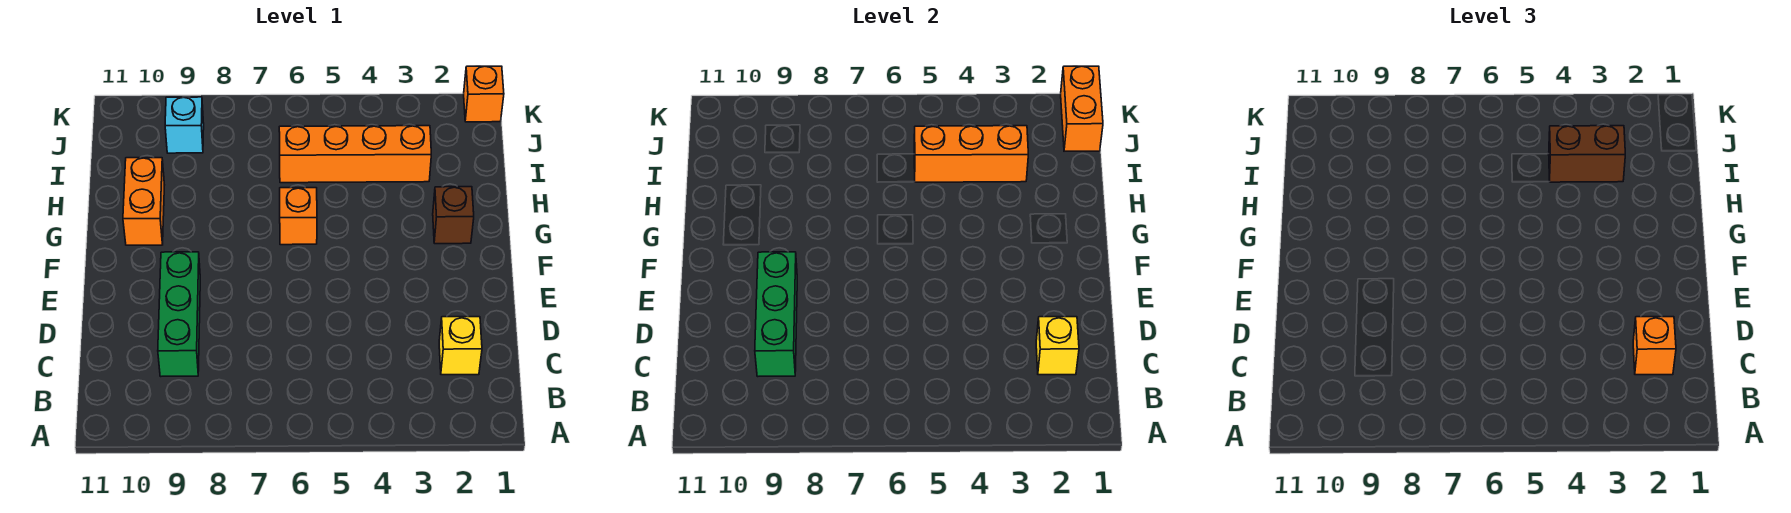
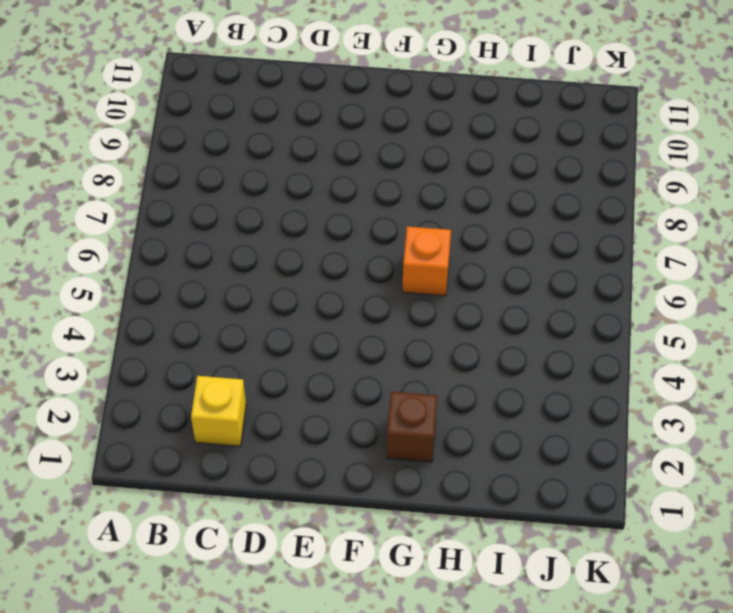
none -> green brick C9:E9 level 1
none -> orange brick G10:H10 level 1
none -> orange brick I3:I6 level 1

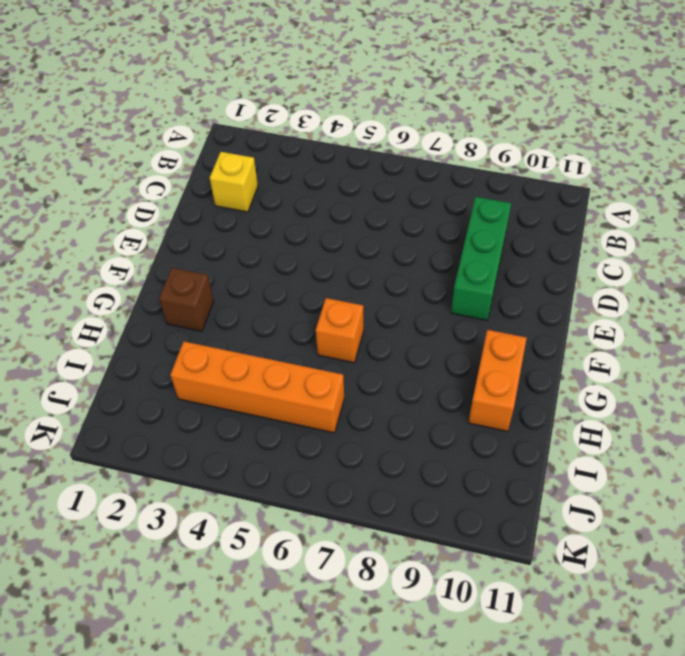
none -> cyan brick J9 level 1
none -> orange brick K1 level 1
none -> yellow brick C2 level 2

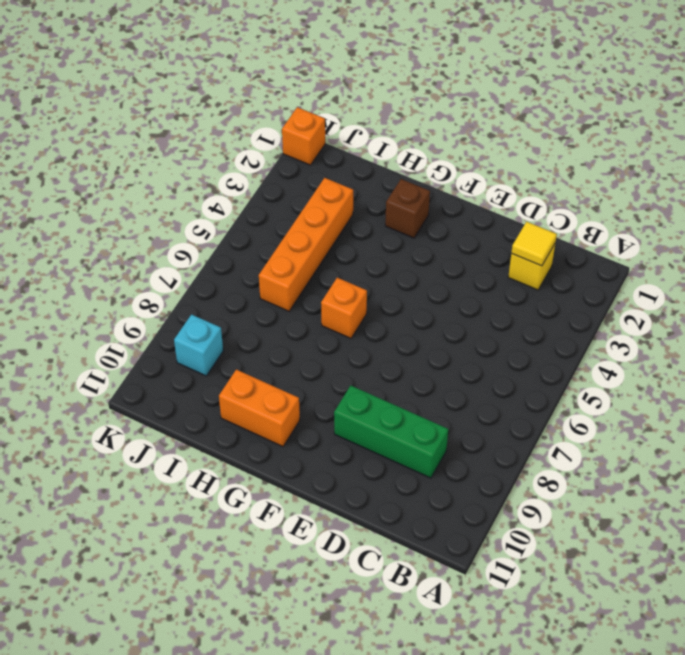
yellow tile C2 level 2 -> yellow brick C2 level 2
none -> green brick C9:E9 level 2
none -> orange brick I3:I5 level 2
none -> orange brick J1:K1 level 2

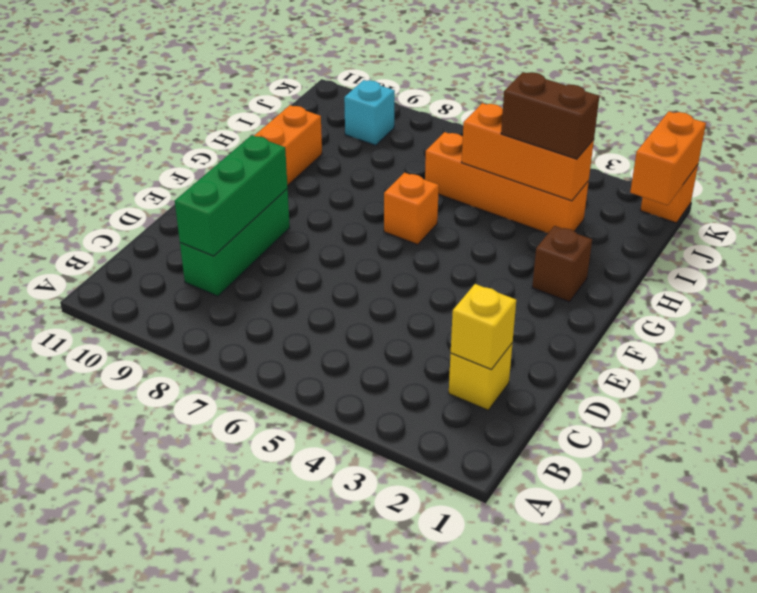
none -> orange brick C2 level 3

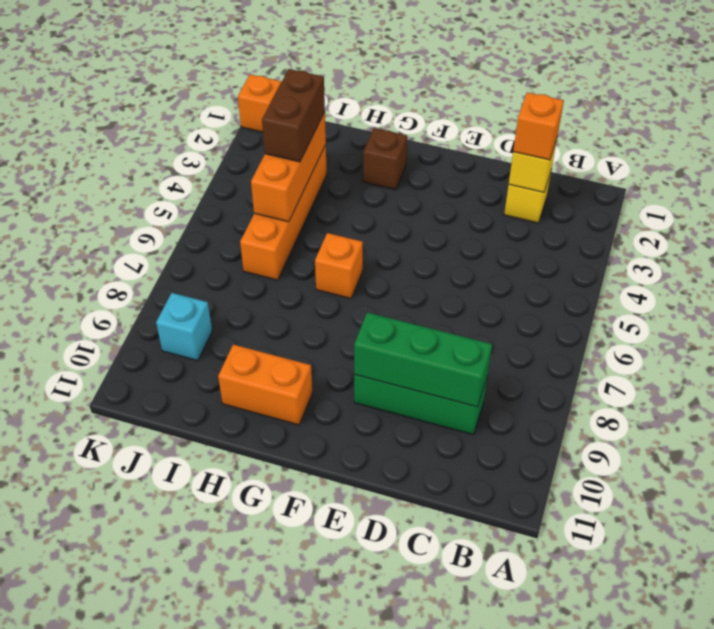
none -> orange brick J1:K1 level 2

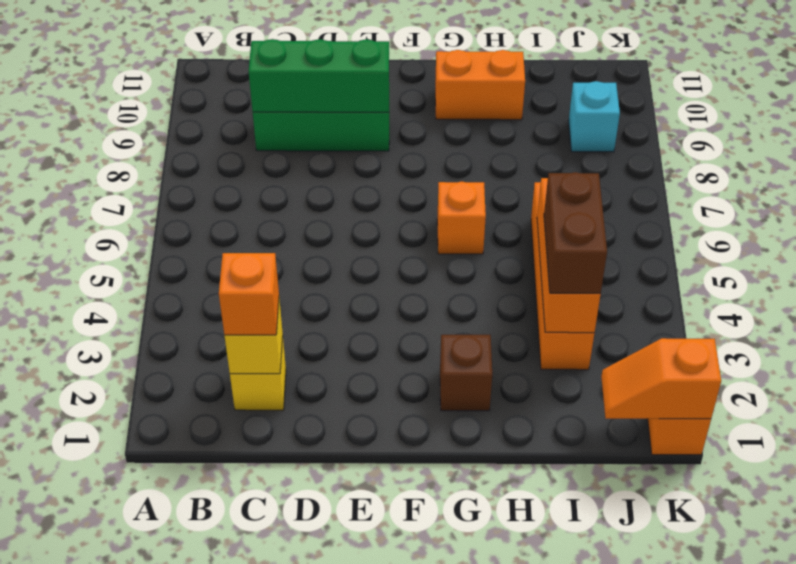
orange slope J1:K1 level 2 top K -> orange brick J1:K1 level 2

